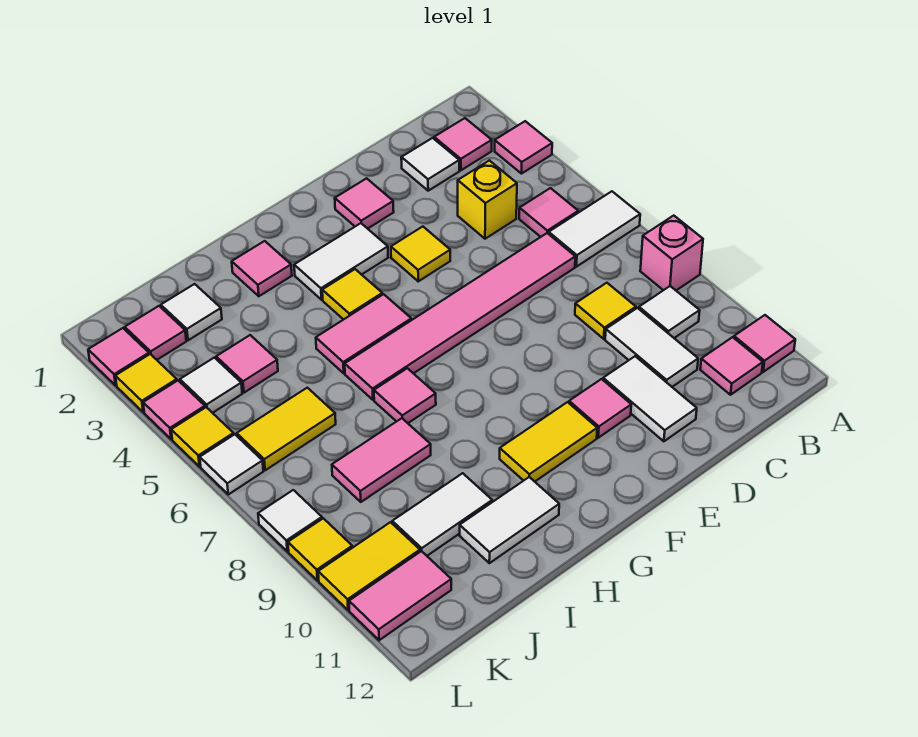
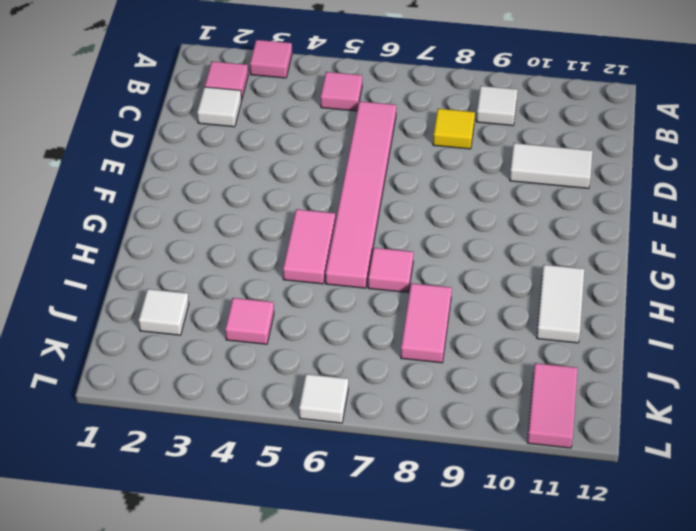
none -> white tile A6:B6 level 1
none -> pink brick A8 level 1
none -> pink tile A11 level 1
none -> pink tile B11 level 1

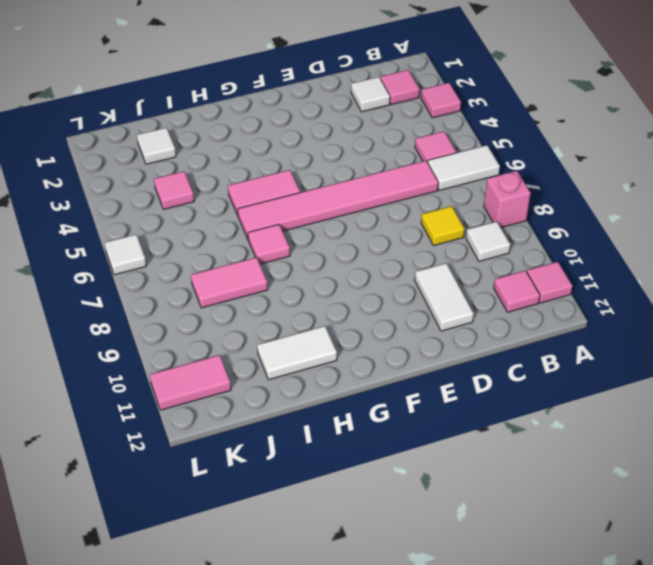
none -> yellow brick C4 level 1
none -> white tile C9:C10 level 1
none -> pink tile E2 level 1
none -> yellow tile E4 level 1

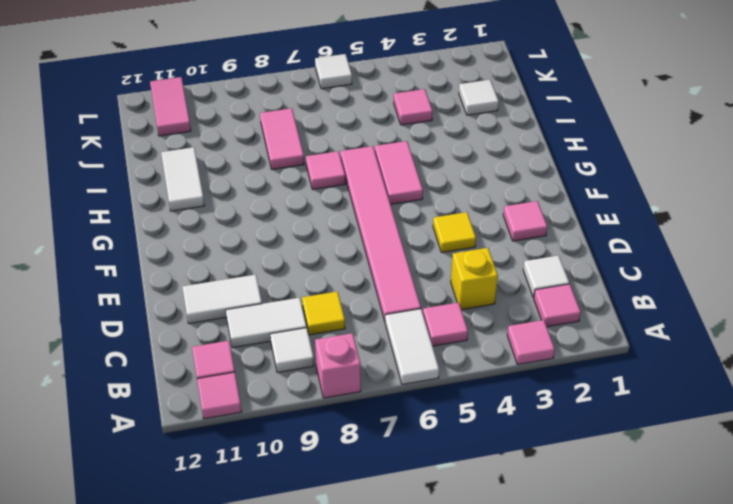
none -> pink tile E10 level 1
none -> white tile F3:G3 level 1
none -> yellow tile F10:G10 level 1
none -> yellow tile G4 level 1

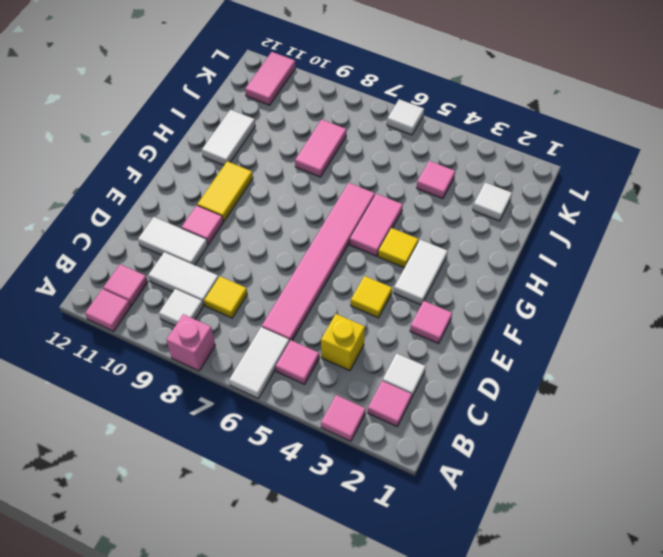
none -> pink tile H2 level 1
none -> pink tile H7 level 1
none -> white tile I10:J10 level 1
none -> yellow tile J6:K6 level 1

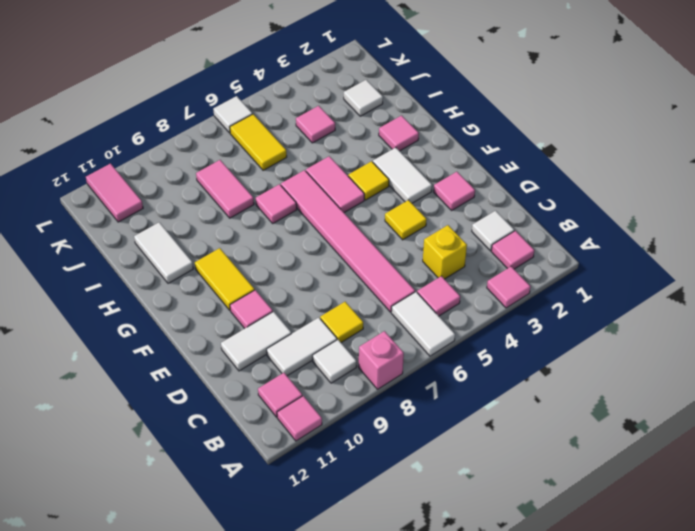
none -> white tile I10:J10 level 1
none -> pink tile K2 level 1
none -> white tile K4 level 1
none -> yellow tile K10:L10 level 1

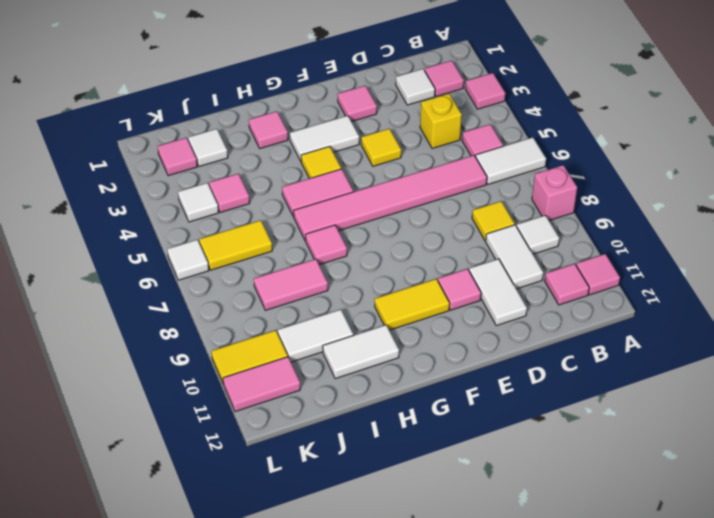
none -> pink tile L2 level 1
none -> yellow tile L3 level 1
none -> pink tile L4 level 1
none -> yellow tile L5 level 1

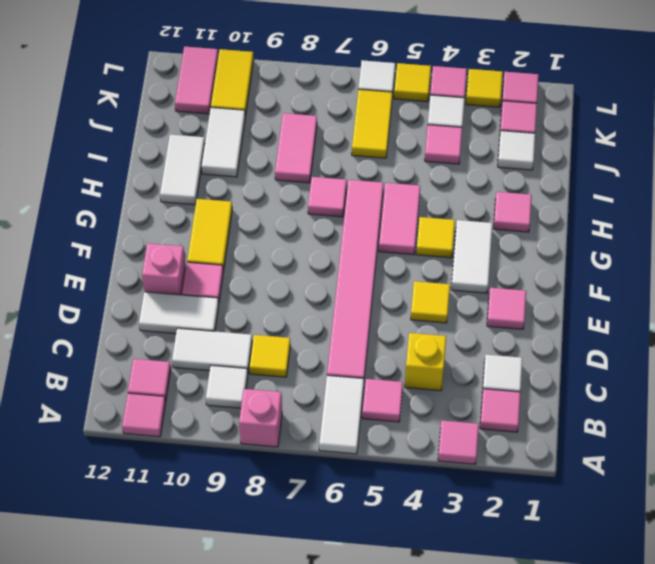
pink brick E11 level 1 -> none
none -> white tile L8 level 1
none -> yellow tile L9 level 1

